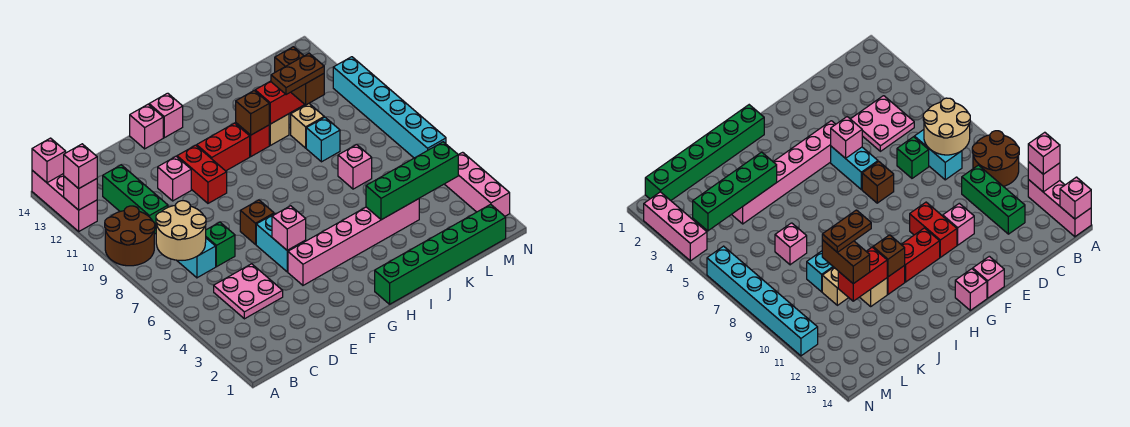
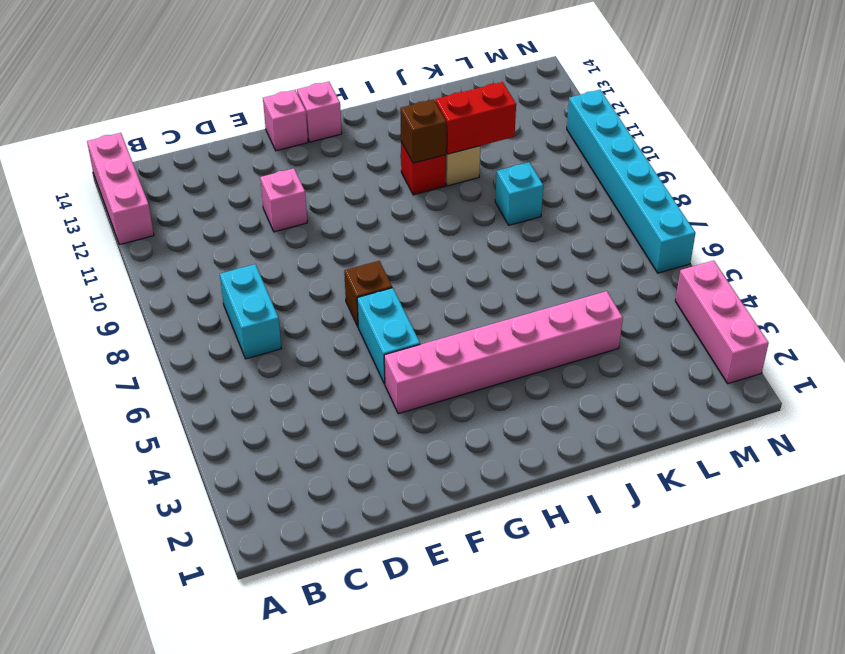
none -> brown round brick A9:B10 level 1
none -> pink plate C4:D5 level 1
none -> green brick C10:C12 level 1
none -> green brick D7 level 1

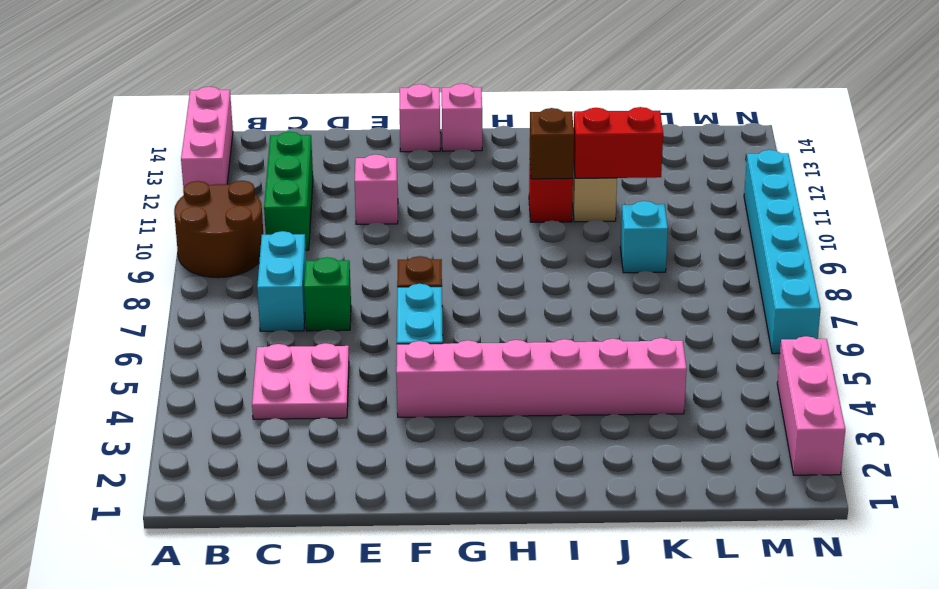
none -> red brick F10:F11 level 1
none -> red brick G11:H11 level 1
none -> green brick H1:M1 level 1
none -> pink brick K7 level 1

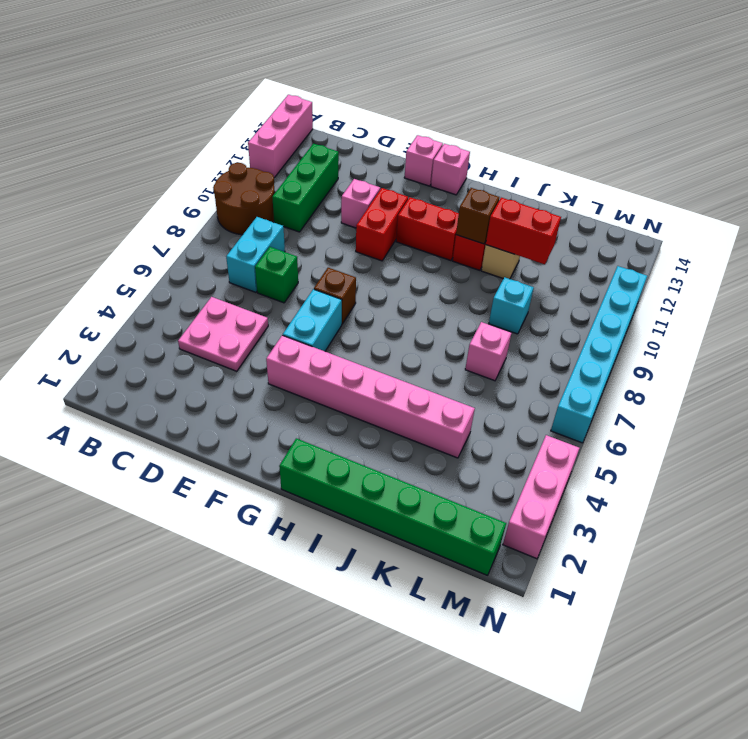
none -> tan brick K10 level 1
none -> pink brick A12 level 2
none -> pink brick A14 level 2
none -> tan round brick B7:C8 level 2

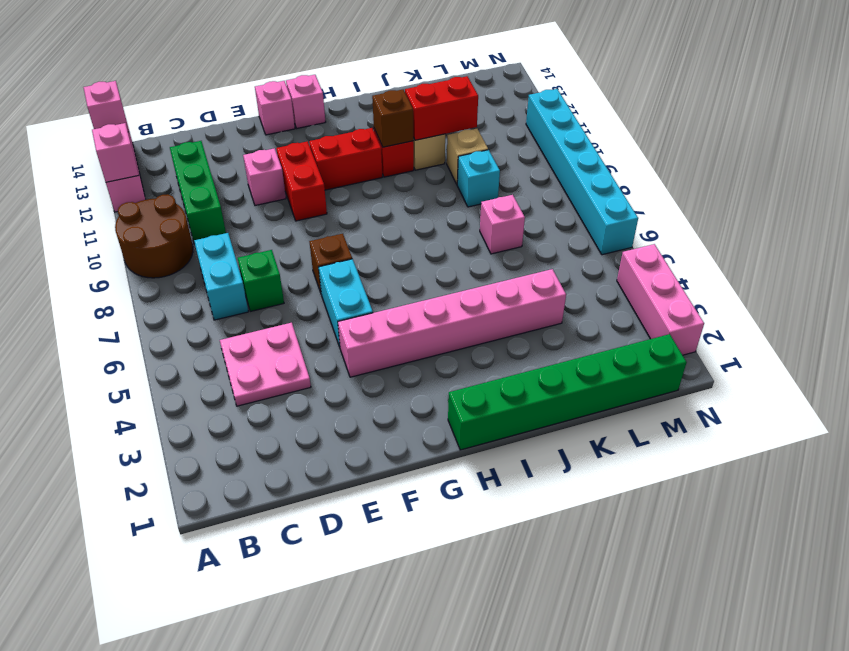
none -> tan round brick B7:C8 level 2
none -> pink brick F5 level 2
none -> green brick J4:M4 level 2
none -> pink brick A12 level 3

